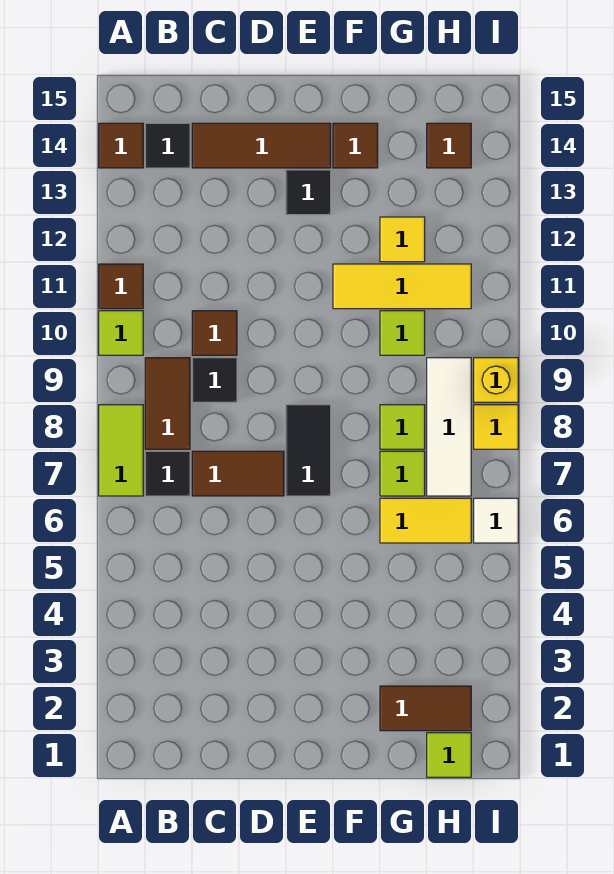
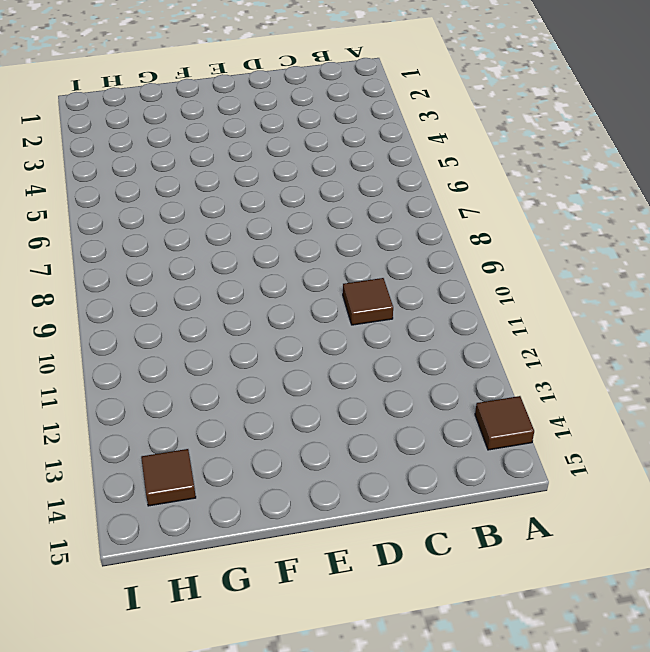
none -> lime tile A7:A8 level 1
none -> lime tile A10 level 1
none -> brown tile A11 level 1

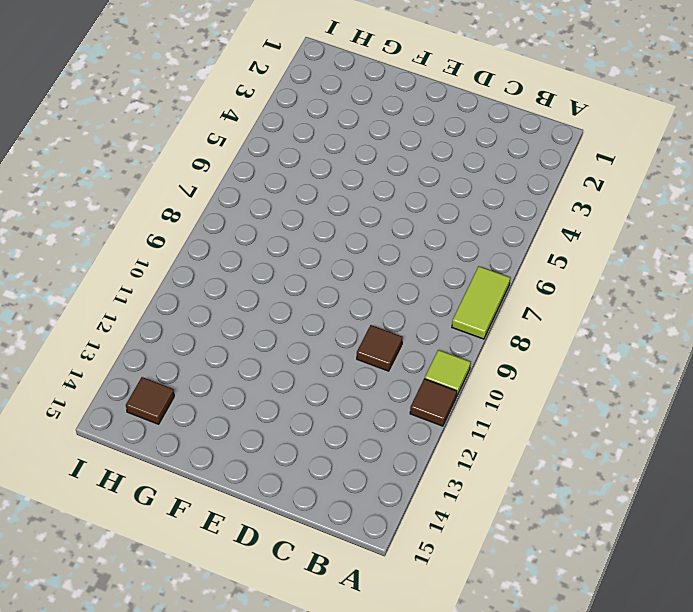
none -> brown tile A14 level 1
none -> black tile B7 level 1
none -> brown tile B8:B9 level 1

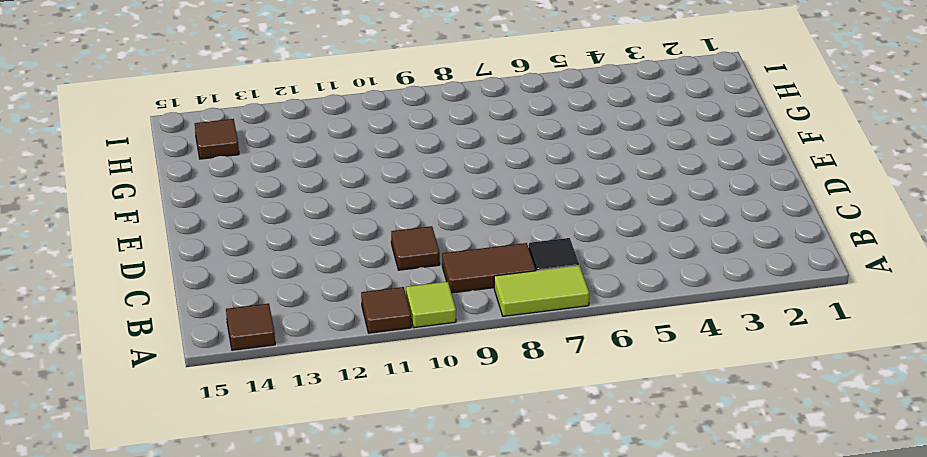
none -> black tile B14 level 1
none -> brown tile C7:D7 level 1
none -> black tile C9 level 1

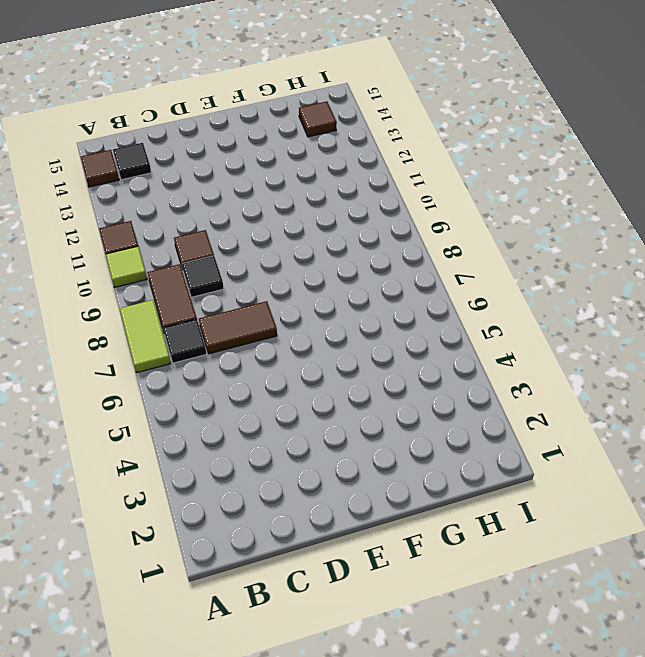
none -> brown tile C14:E14 level 1
none -> black tile E7:E8 level 1
none -> black tile E13 level 1

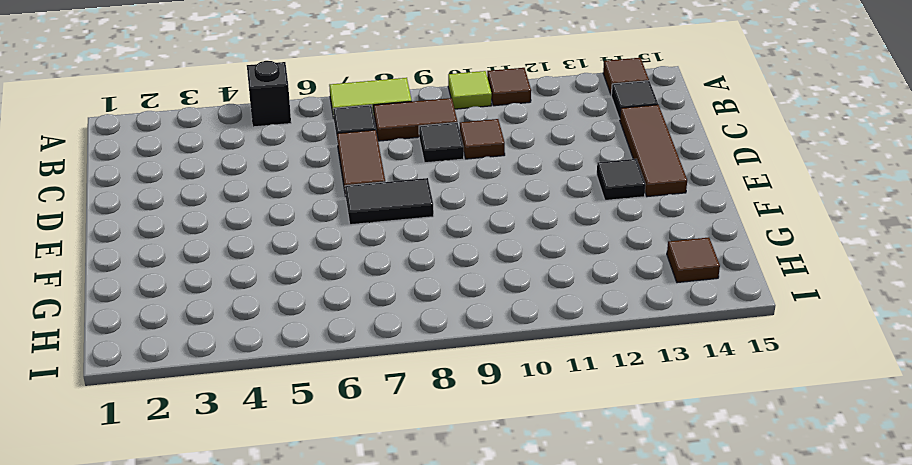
black brick A5 level 1 -> none
none -> yellow tile F11:H11 level 1
none -> brown tile F14 level 1
none -> brown tile G2:H2 level 1

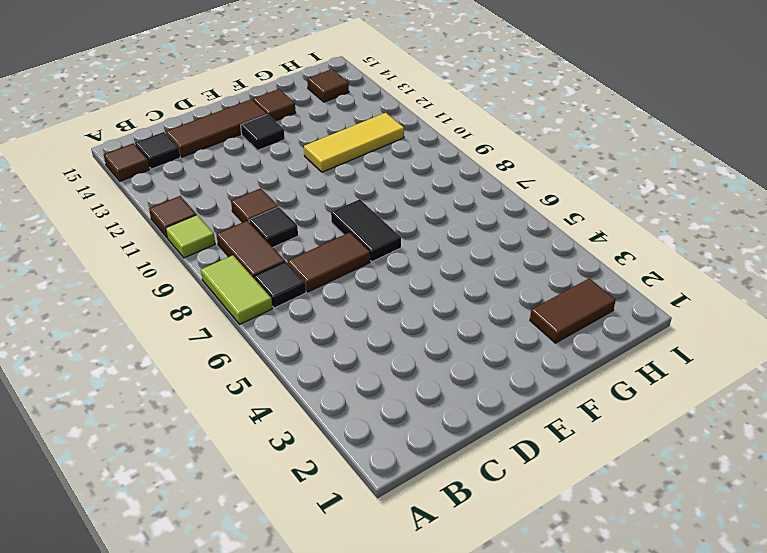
none -> yellow tile G6:H6 level 1
none -> lime tile G7 level 1
none -> lime tile G8 level 1

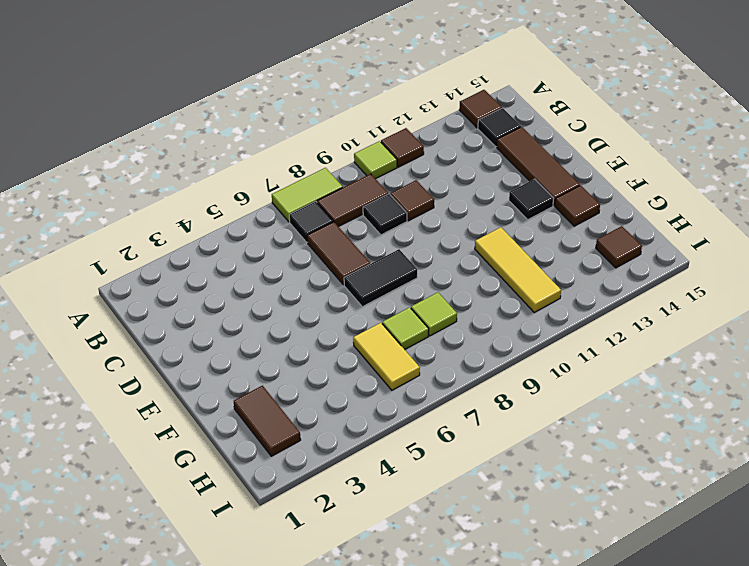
none -> lime tile G10 level 1
none -> yellow tile G12 level 1
none -> lime tile H1 level 1

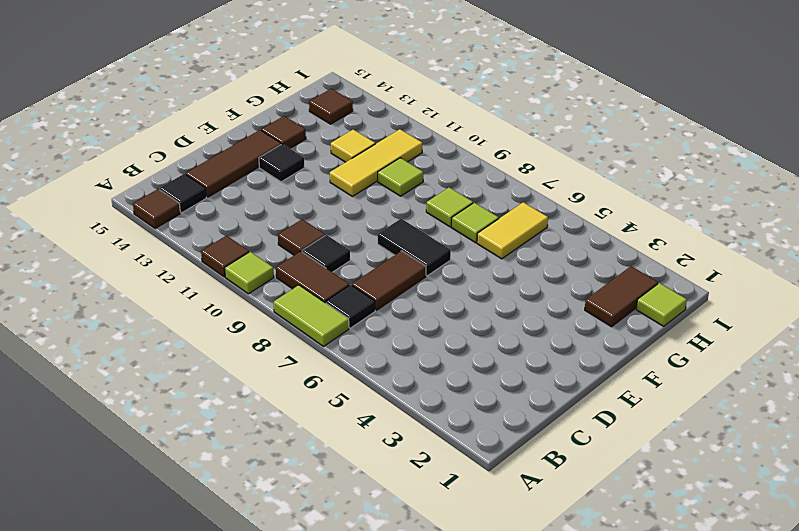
none -> white tile H7:H9 level 1
none -> white tile I6 level 1
none -> yellow tile I8 level 1

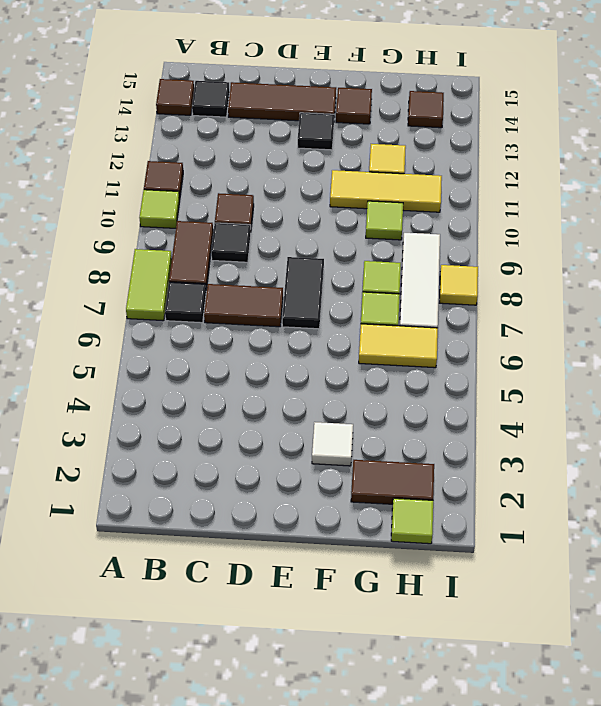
white tile F3 level 1 -> white tile I6 level 1
none -> yellow brick I9 level 1

